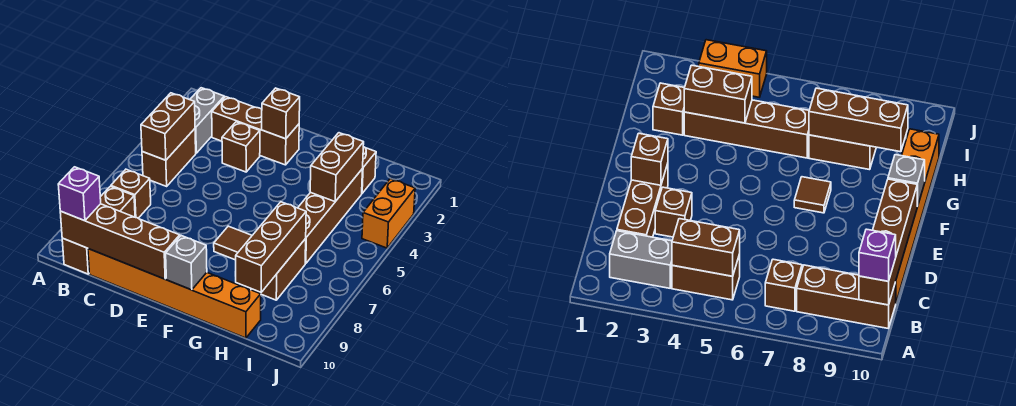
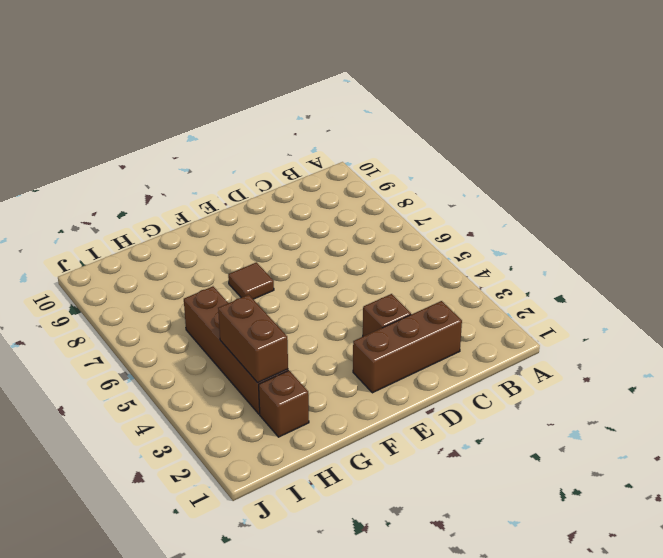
none -> grey brick B2:B3 level 1
none -> brown brick B4:B5 level 1
none -> brown brick B7 level 1

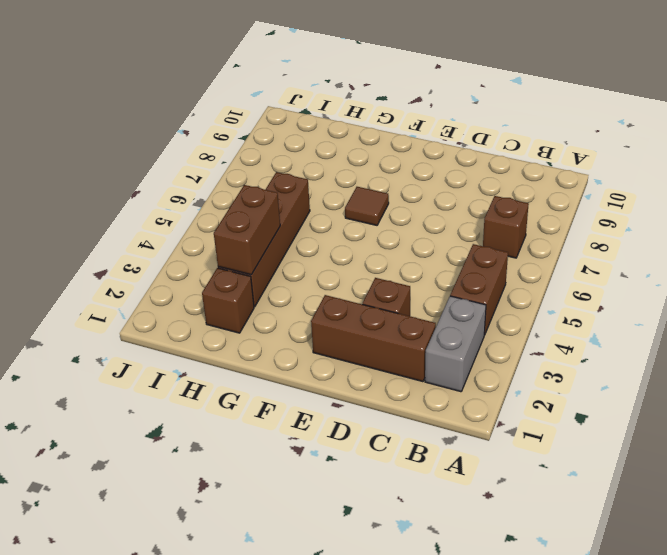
none -> brown brick B8:B10 level 1
none -> orange brick C10:H10 level 1
none -> brown brick H7:H8 level 1

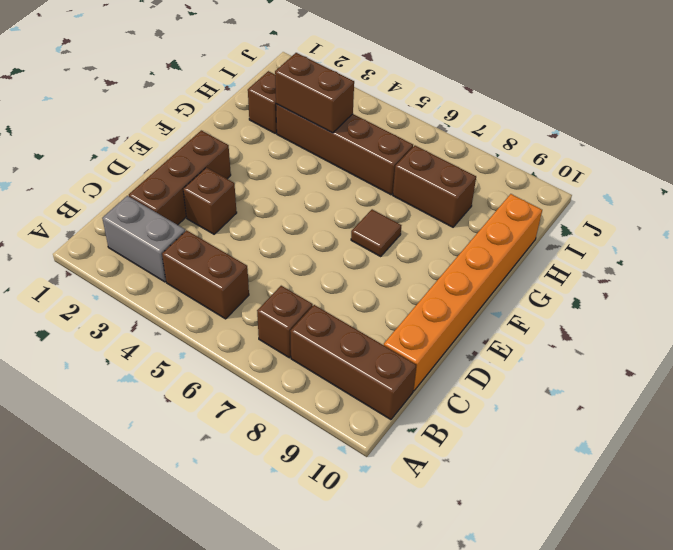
none -> orange brick J3:J4 level 1
none -> brown brick B4:B5 level 2
none -> brown brick B10:E10 level 2

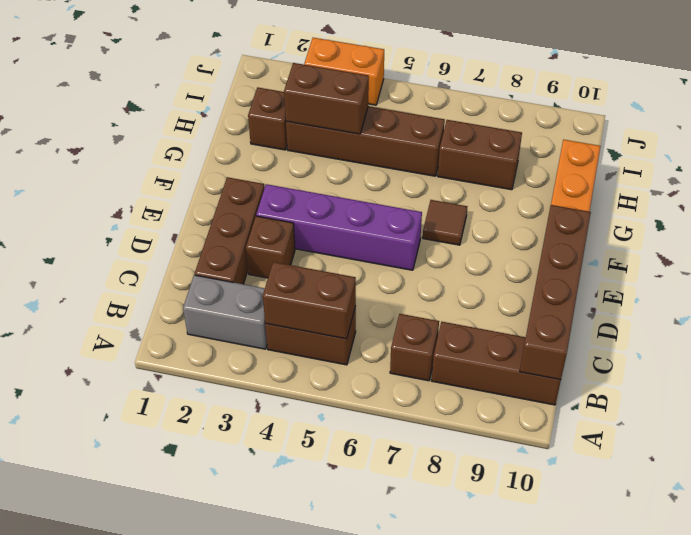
purple brick E3:E6 level 1 -> none
none -> brown brick E2 level 2
none -> grey brick F10 level 2
none -> brown brick H7:H9 level 2

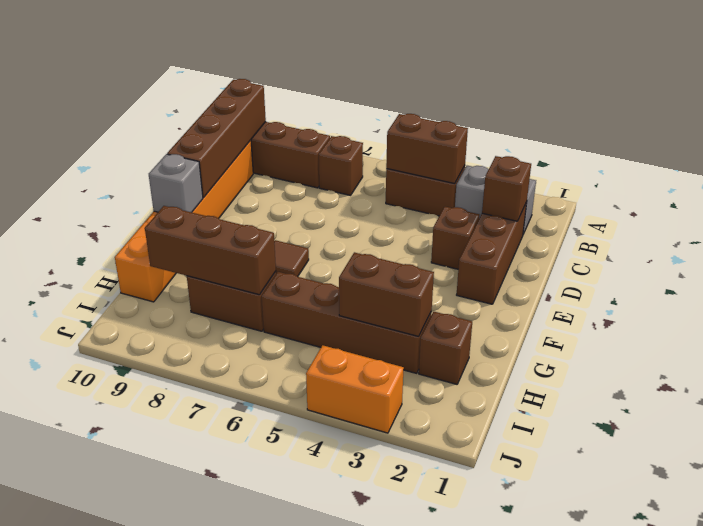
brown brick C2 level 2 -> brown brick E2 level 2
none -> purple brick B10 level 3

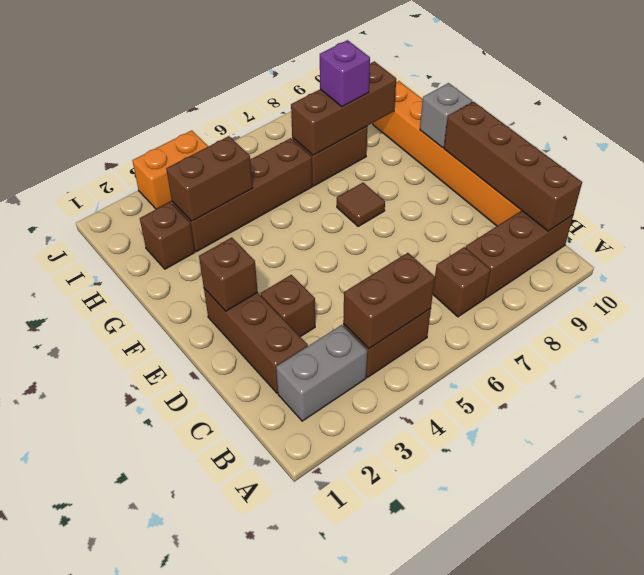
purple brick H8 level 3 -> purple brick B10 level 3

